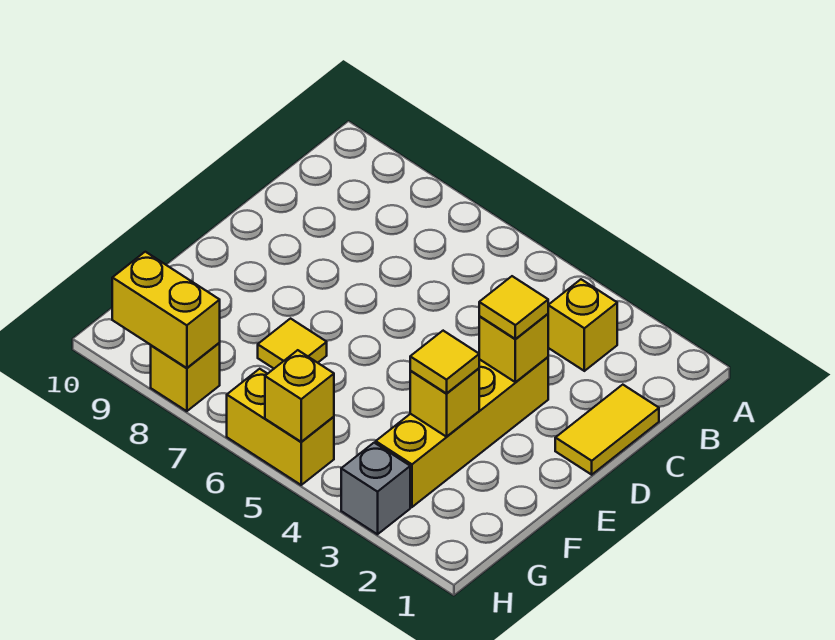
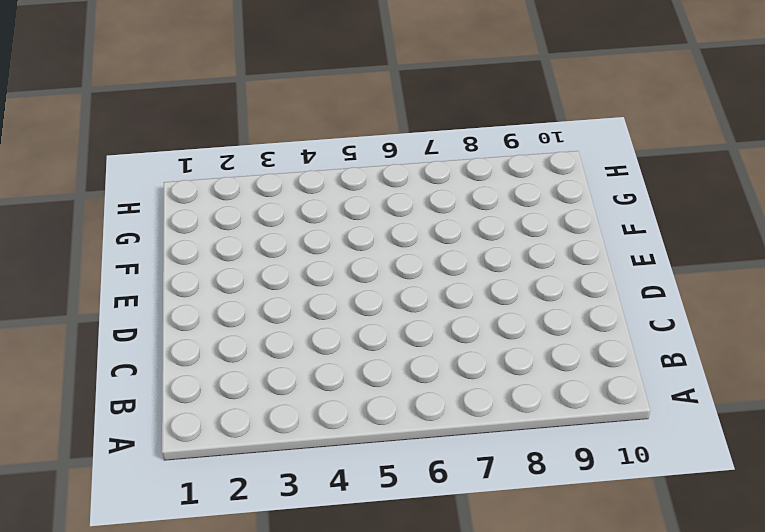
none -> yellow brick B3 level 1
none -> yellow tile C1:D1 level 1
none -> yellow brick D3:G3 level 1

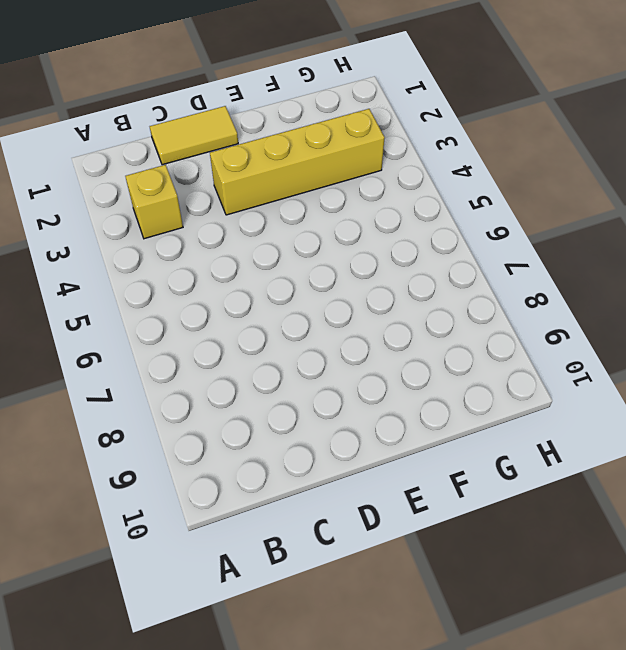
none -> yellow tile F7 level 1
none -> grey brick H3 level 1
none -> yellow brick H5:H6 level 1

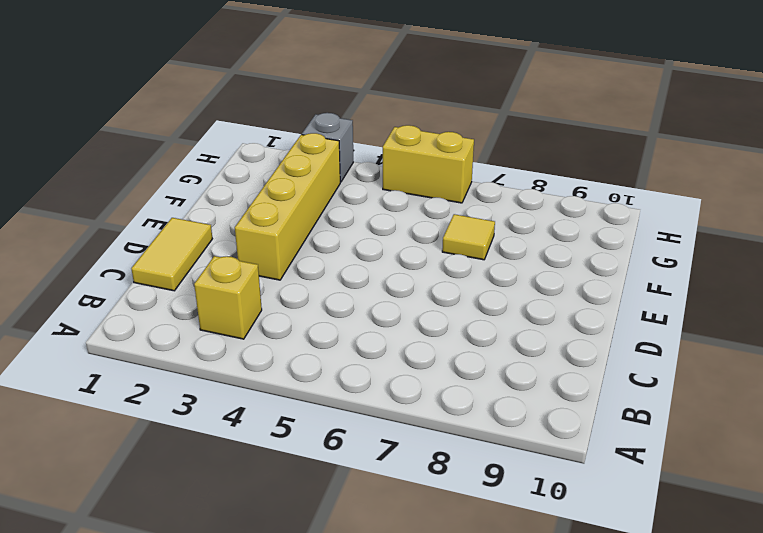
none -> yellow brick H8 level 1
none -> yellow brick D3 level 2
none -> yellow brick F3 level 2

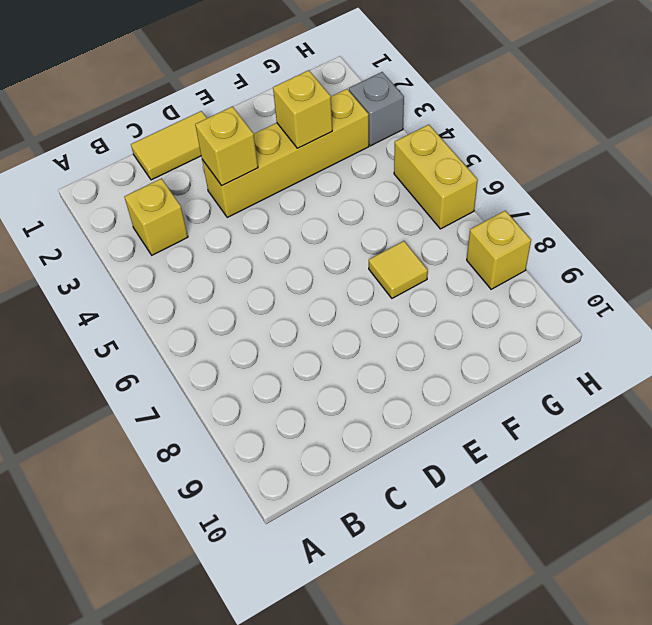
none -> yellow brick H5 level 2
none -> yellow brick H8:H9 level 2
none -> yellow tile D3 level 3

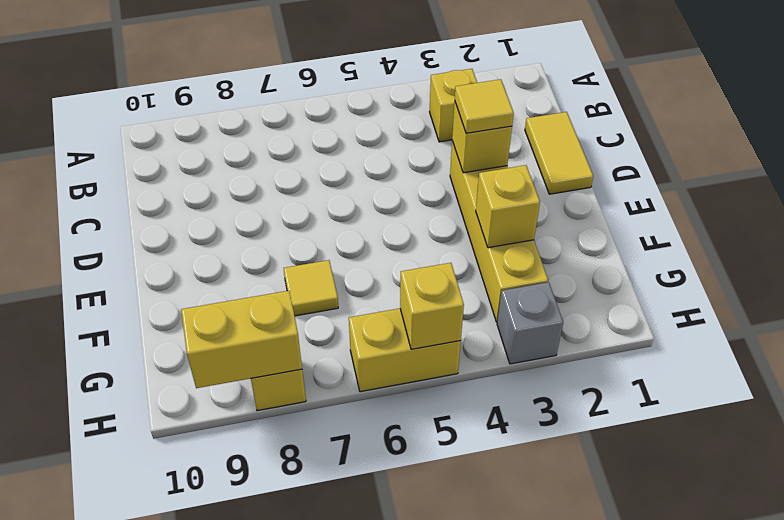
none -> yellow tile F3 level 3

